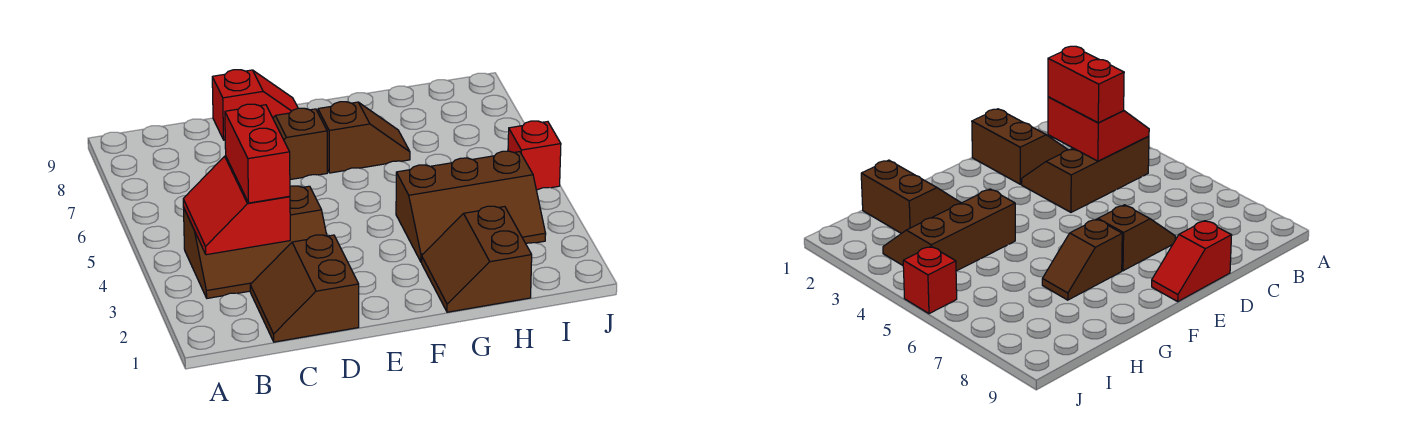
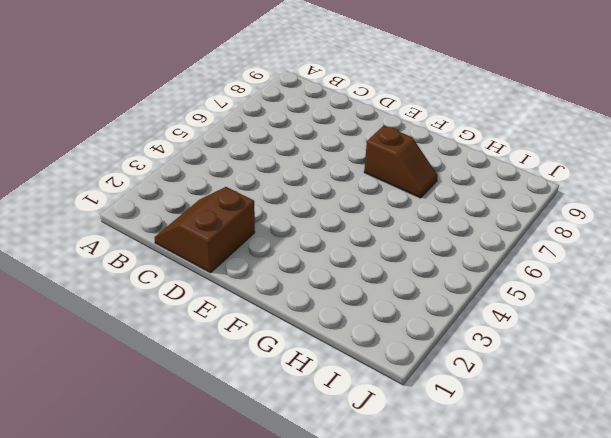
none -> brown slope B3:D4 level 1 top 4
none -> brown slope D7:E7 level 1 top E

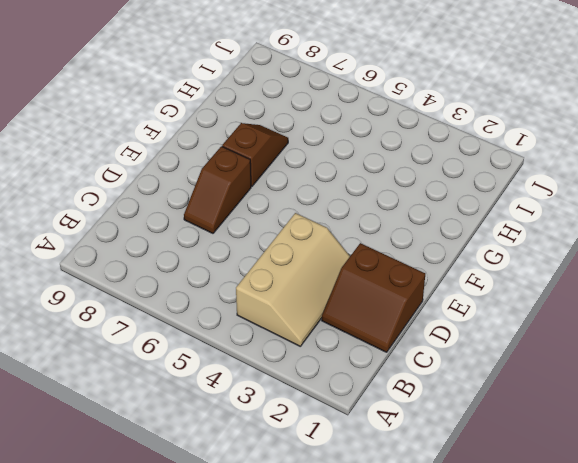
tan slope B3:D4 level 1 top 4 -> brown slope B3:D4 level 1 top 4
none -> red slope D9:E9 level 1 top D
none -> brown slope G1:H2 level 1 top H

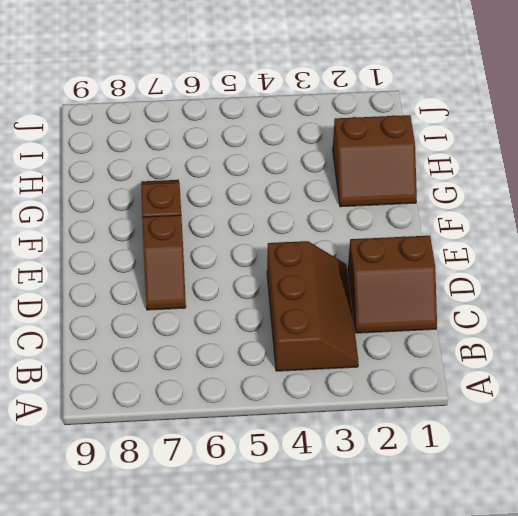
none -> red slope D9:E9 level 1 top D
none -> brown slope G3:I4 level 1 top 4

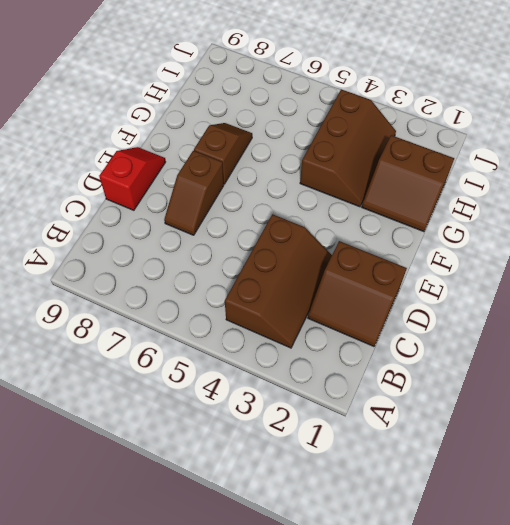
none -> red brick J5 level 1
none -> red slope B3:C4 level 2 top C

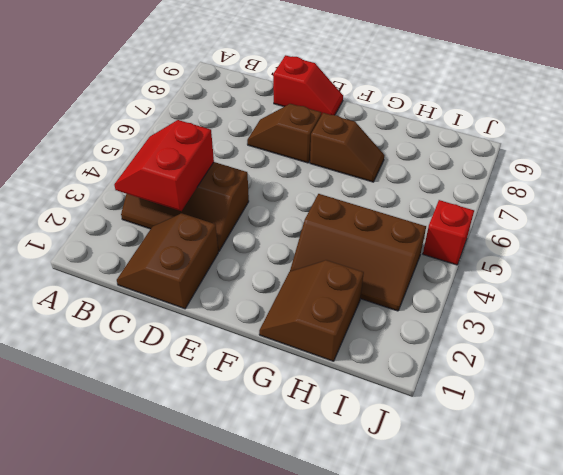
none -> red brick C3:C4 level 3

